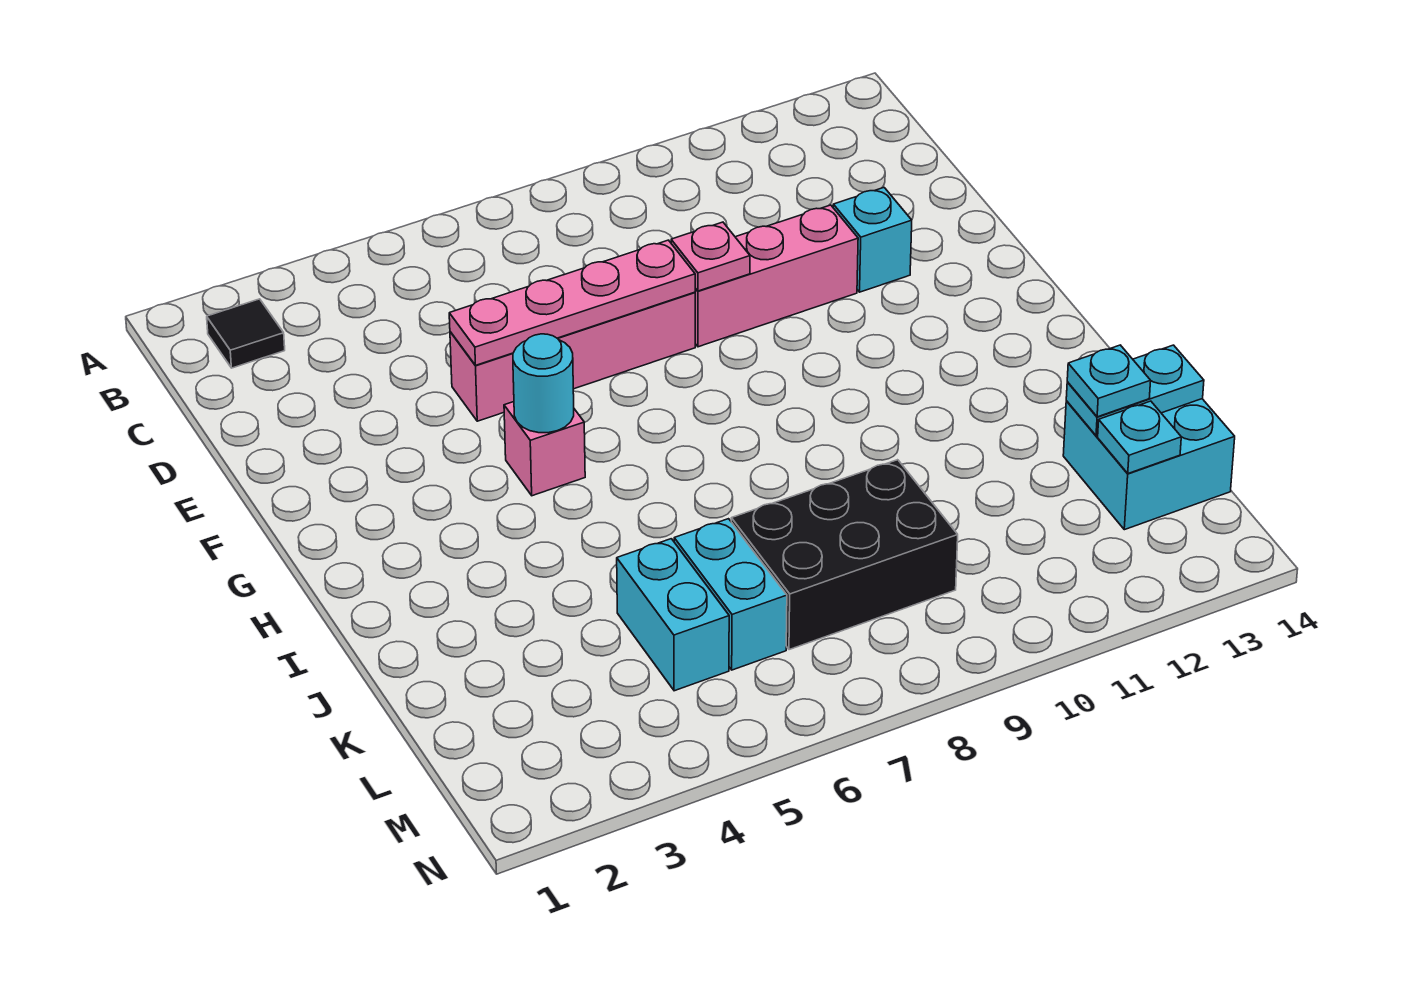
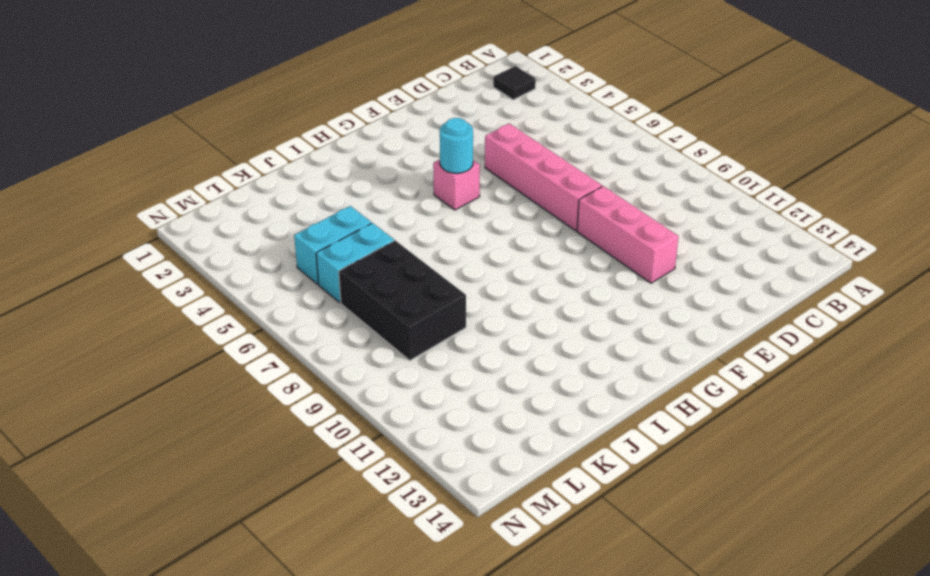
none -> cyan brick E12 level 1
none -> cyan brick K13:L14 level 1
none -> pink plate E5:E8 level 2

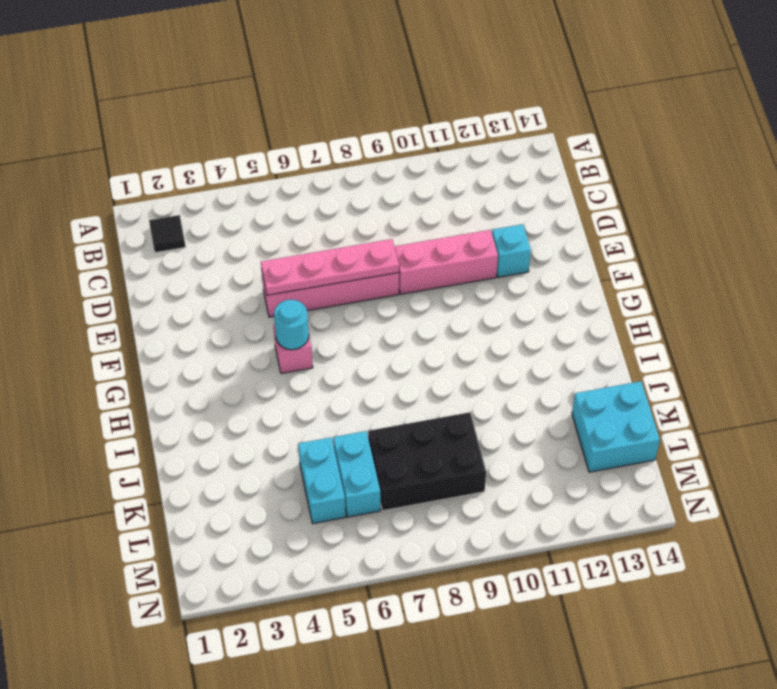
none -> pink plate E9 level 2
none -> cyan plate K13:K14 level 2
none -> cyan plate L13 level 2

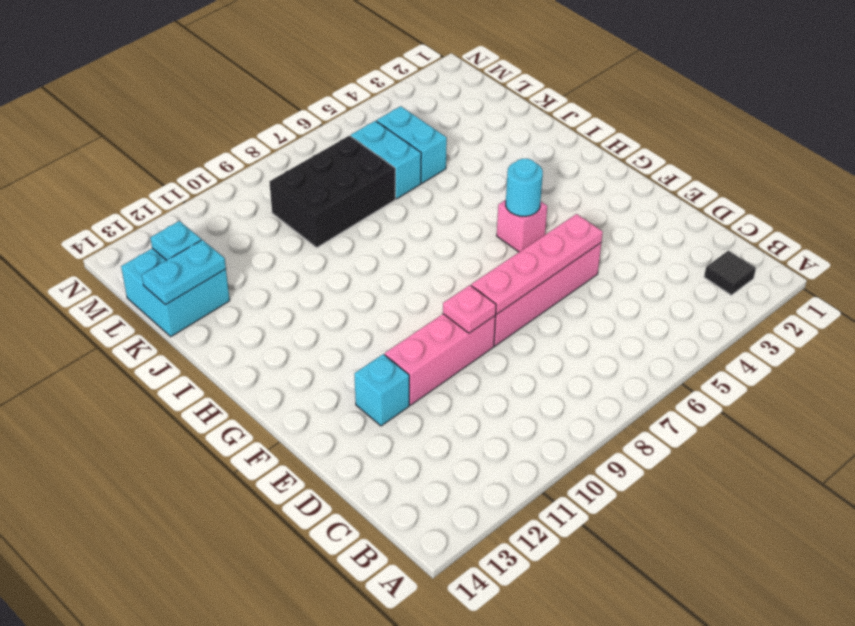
none -> cyan plate K13 level 3

